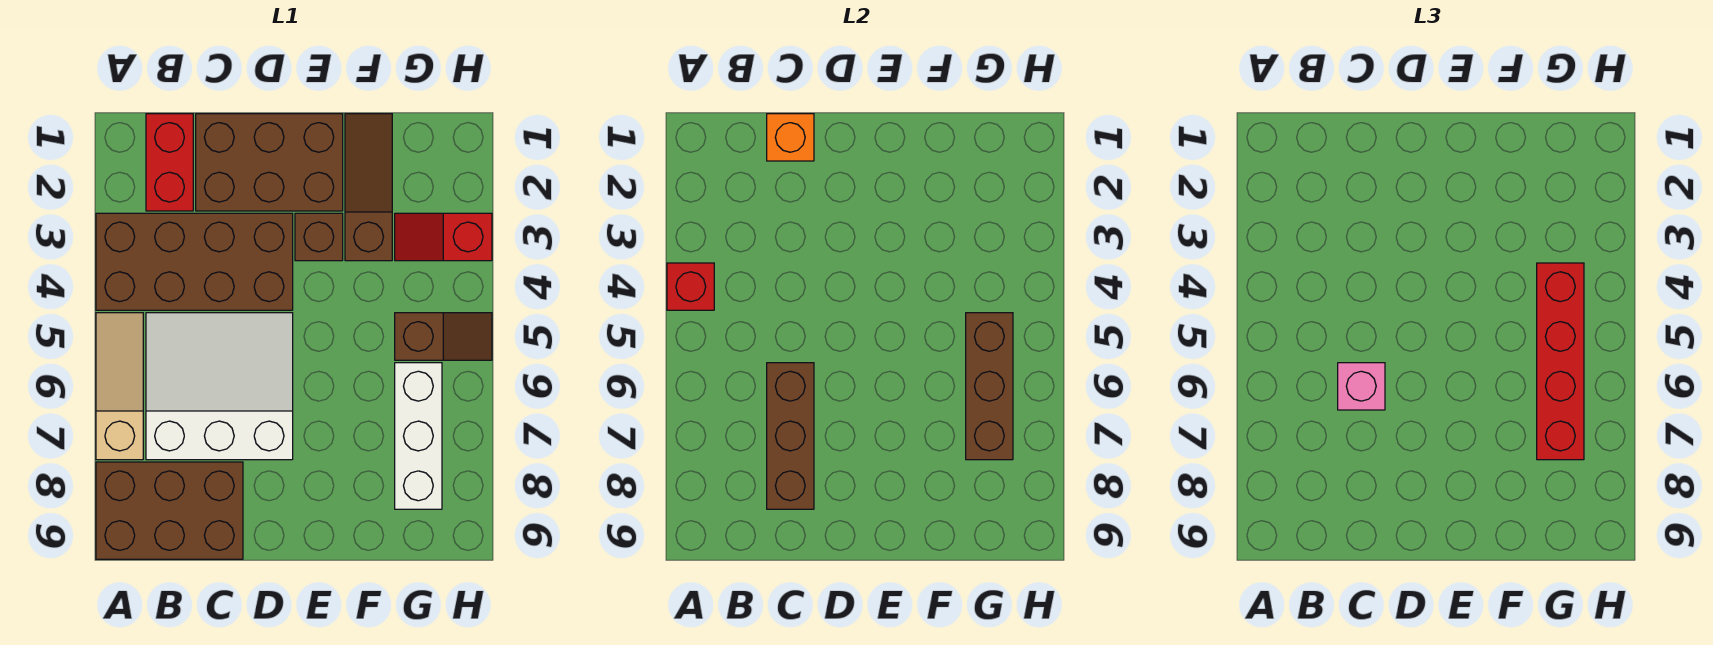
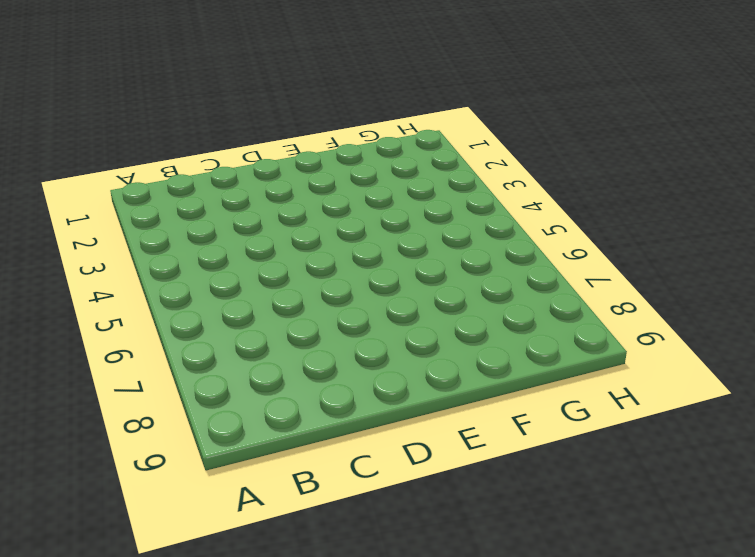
none -> brown brick A3:D4 level 1
none -> tan slope A5:A7 level 1 top 7
none -> brown brick A8:C9 level 1

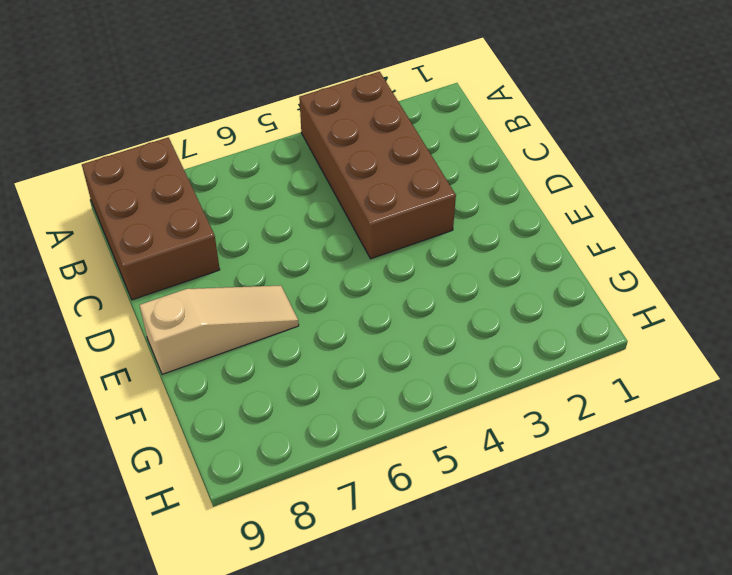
tan slope E7:E9 level 1 top 9 -> tan slope A5:A7 level 1 top 7
none -> red brick B1:B2 level 1
none -> white slope B5:D7 level 1 top 7
none -> brown brick C1:E2 level 1

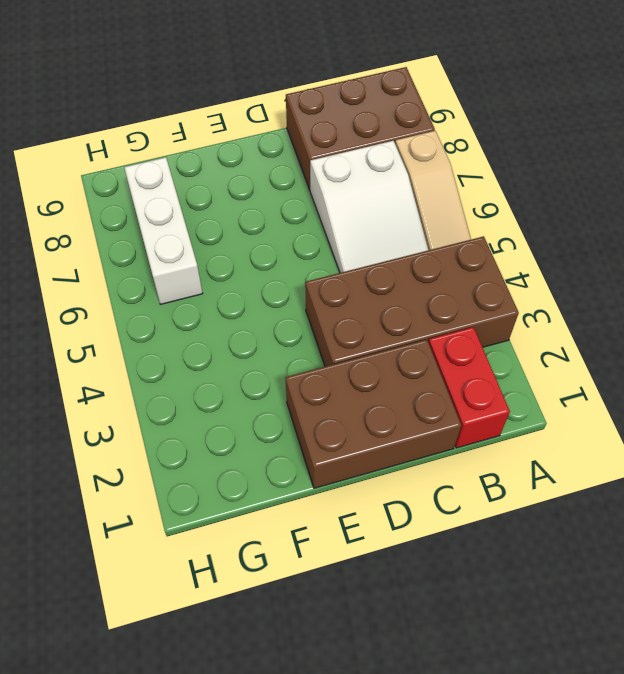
white slope B5:C7 level 1 top 7 -> white slope B5:D7 level 1 top 7
none -> brown brick E3 level 1
none -> brown slope F1:F3 level 1 top 3
none -> red slope G3:H3 level 1 top H

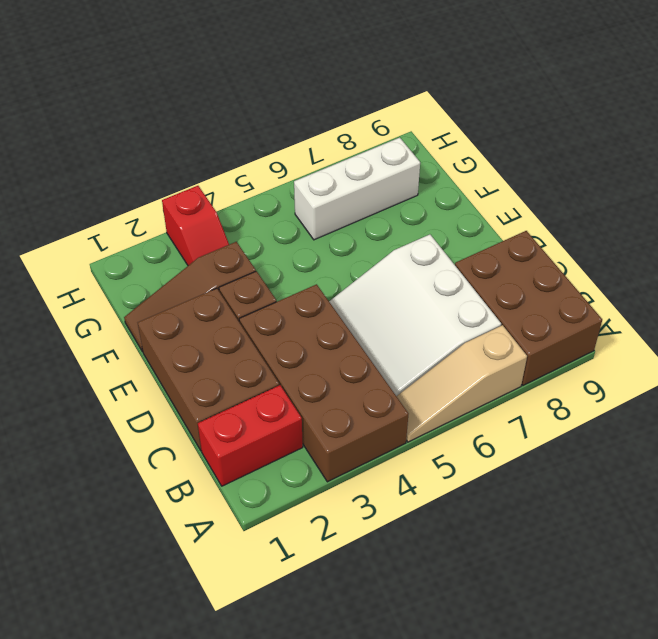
none -> brown slope G5:H5 level 1 top G
none -> red brick A4 level 2
none -> orange brick C1 level 2

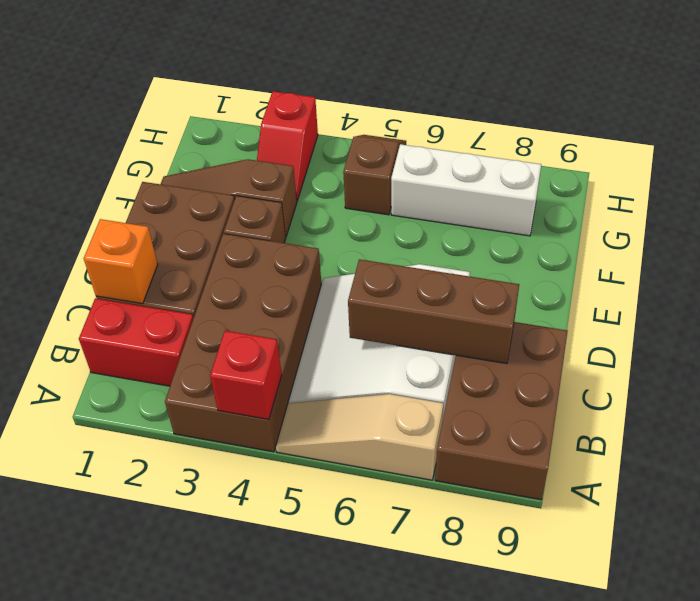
none -> brown brick G5:G7 level 2
none -> pink brick C6 level 3
none -> red brick G4:G7 level 3

